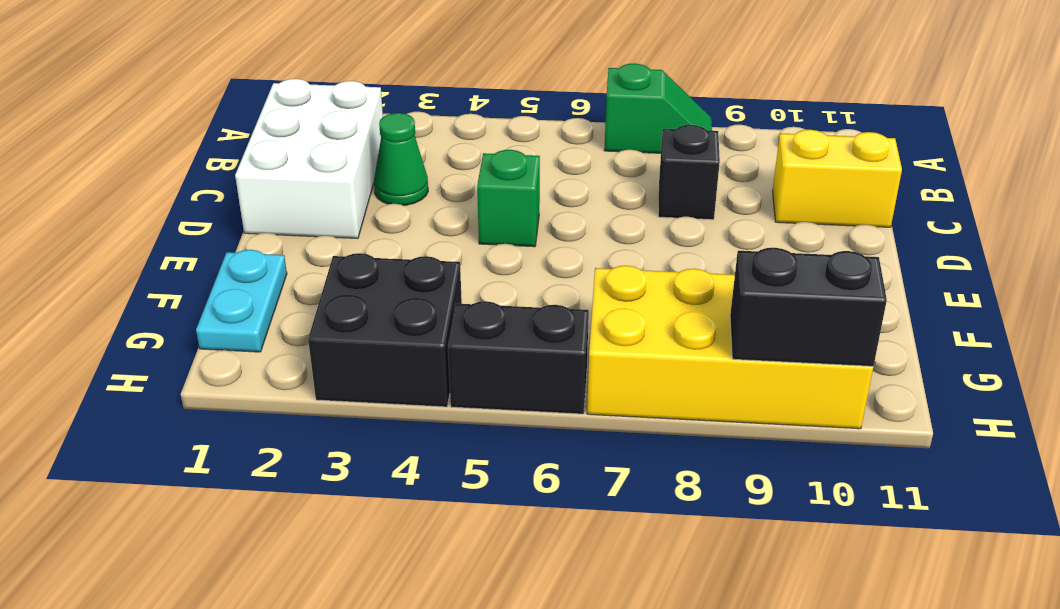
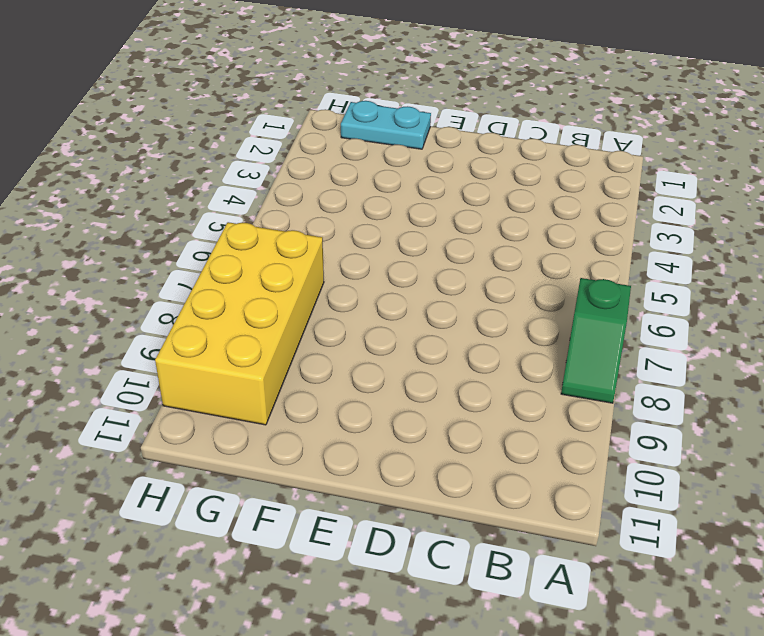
none -> white brick B1:D2 level 1
none -> green cone C3 level 1

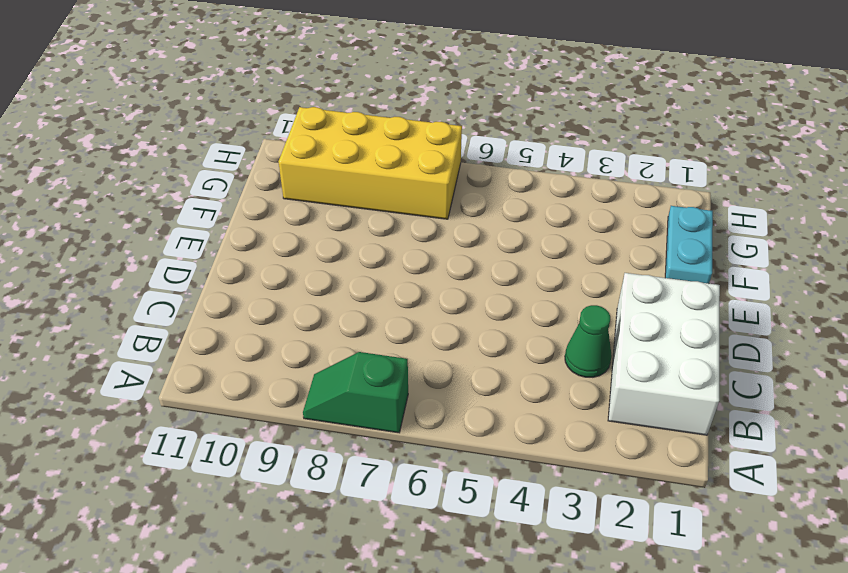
none -> black brick C8 level 1
none -> yellow brick C10:C11 level 1

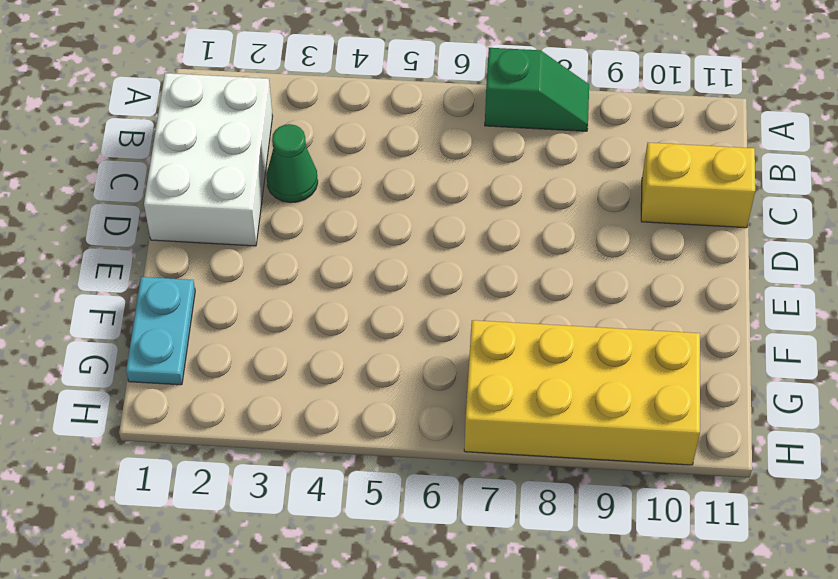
none -> black brick C8 level 1
none -> green brick D5 level 1

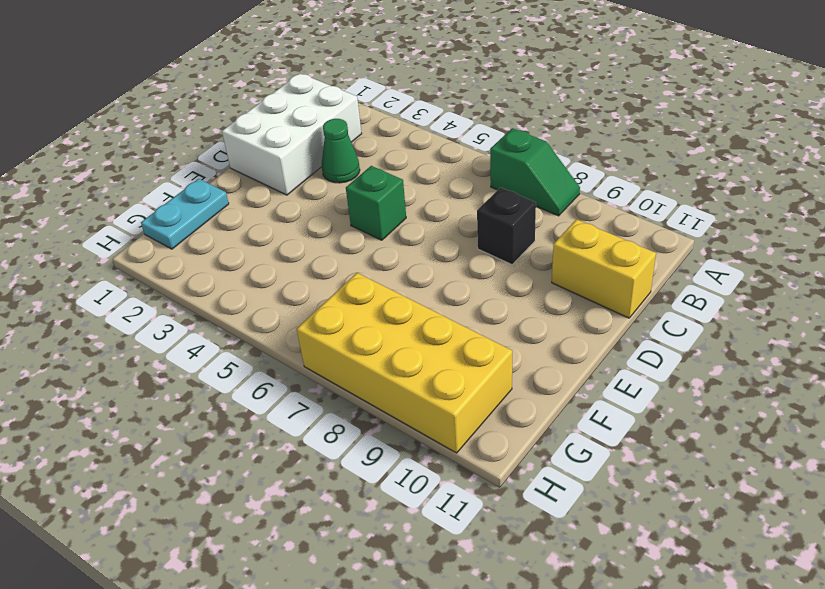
none -> black brick G3:H4 level 1
none -> black brick H5:H6 level 1

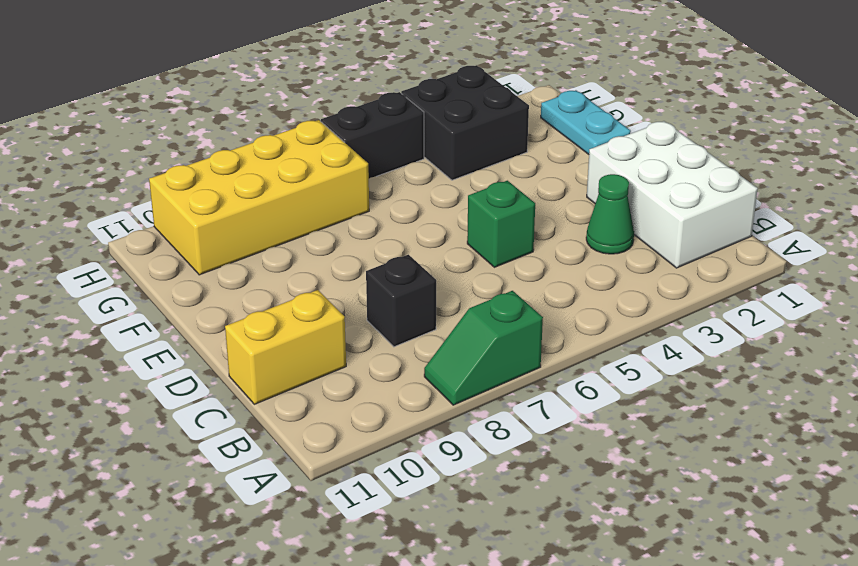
none -> black brick H9:H10 level 2

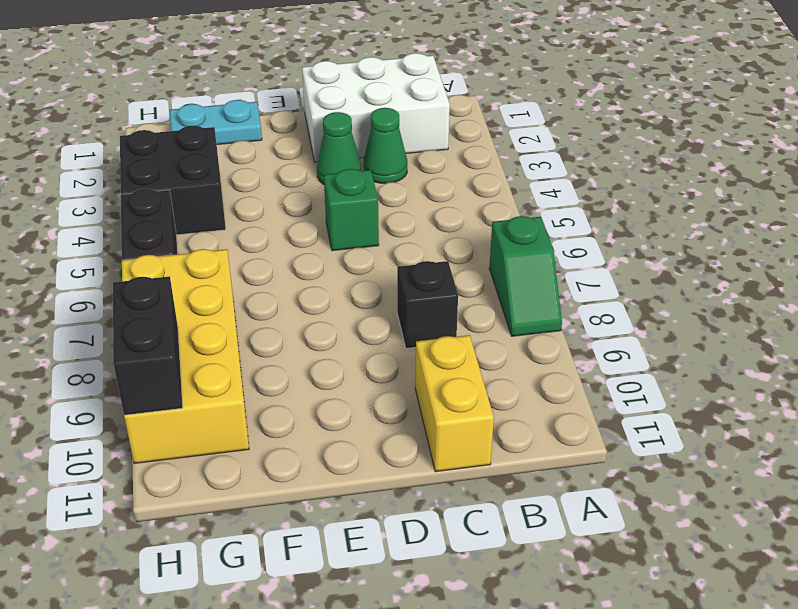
green cone D3 level 1 -> none

